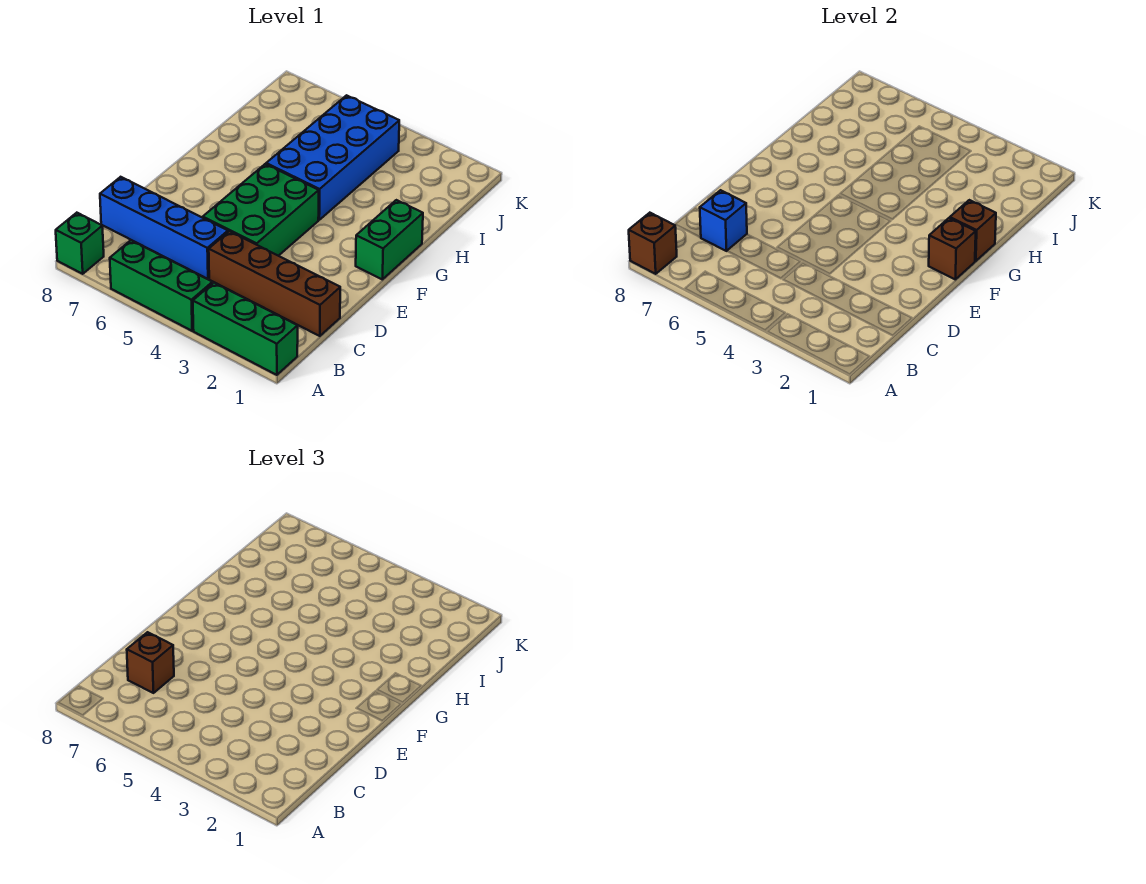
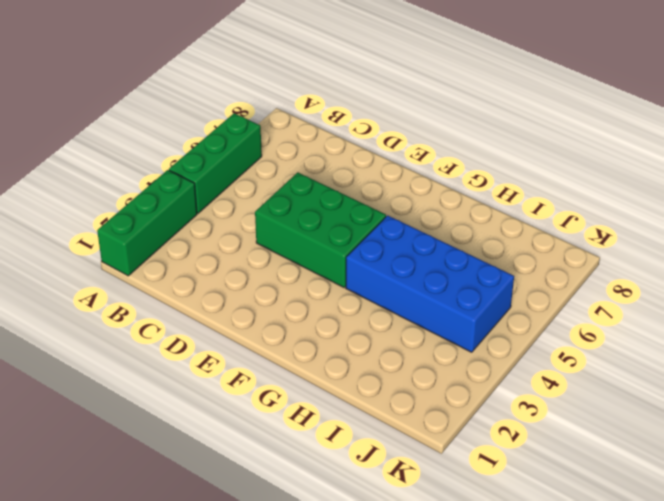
none -> green brick A8 level 1
none -> brown brick C1:C4 level 1
none -> blue brick C5:C8 level 1

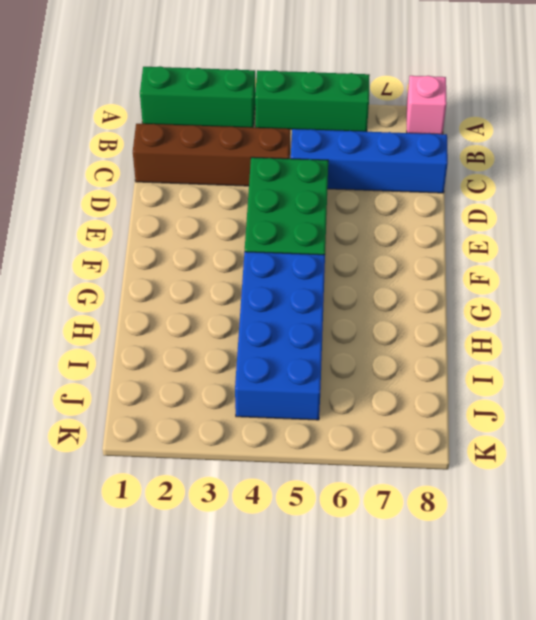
pink brick A8 level 1 -> green brick A8 level 1
none -> green brick F1:G1 level 1
none -> brown brick A8 level 2
none -> blue brick C7 level 2

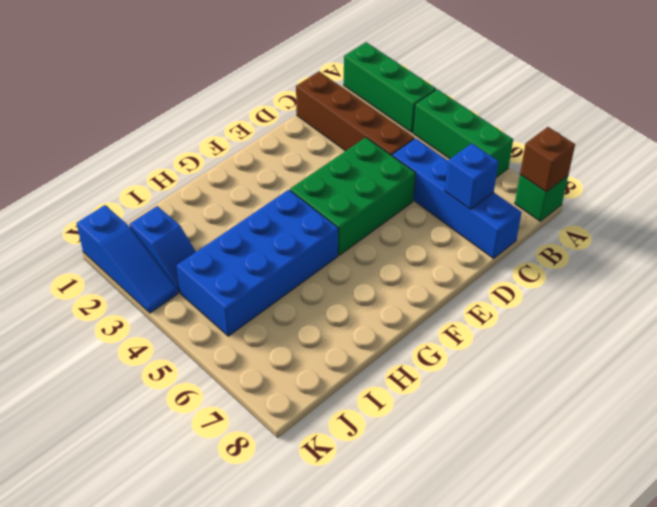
blue slope J2:J3 level 1 top 2 -> none
blue slope K1:K3 level 1 top 1 -> none
none -> green brick F1:G1 level 1
none -> brown brick F1 level 2
none -> brown brick G1 level 2

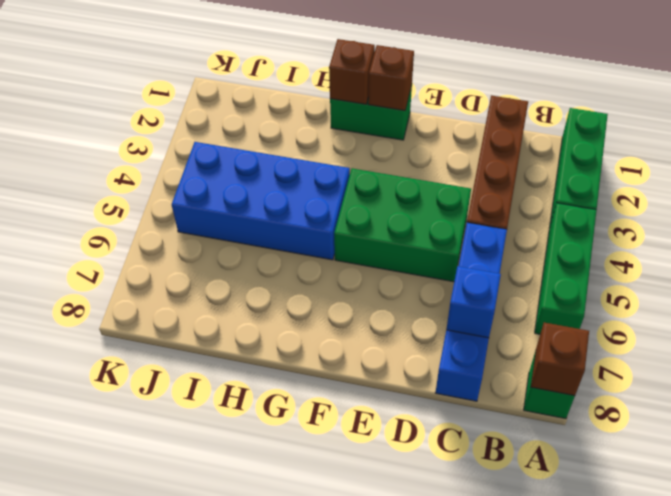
none -> brown brick C7 level 3

